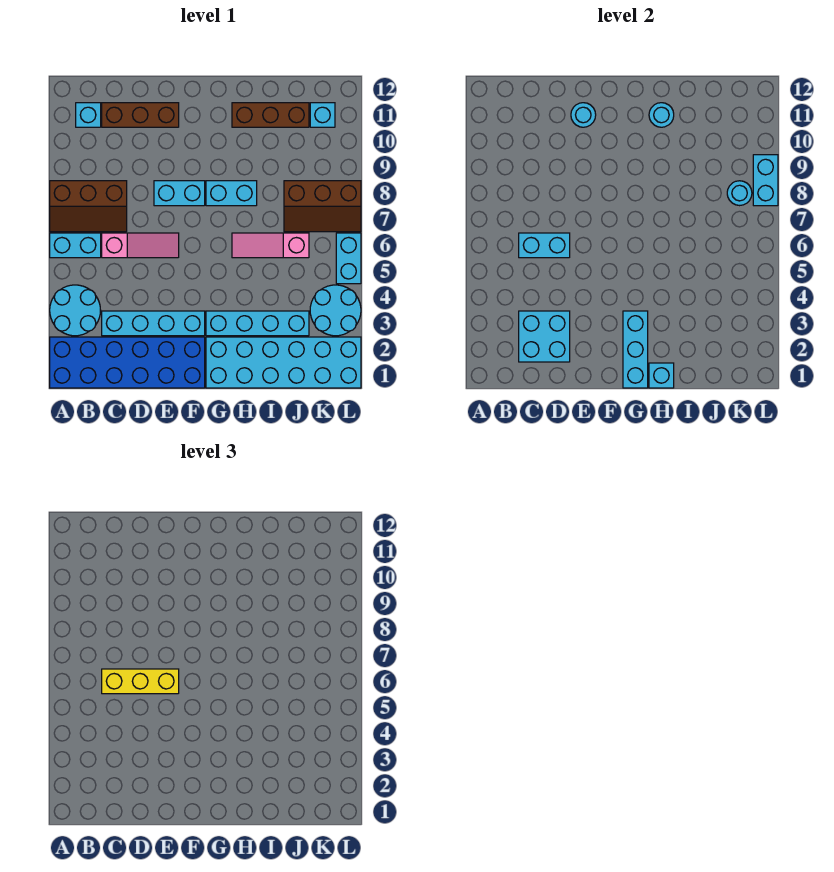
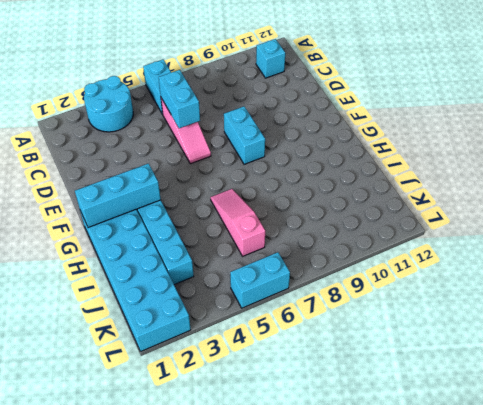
none -> blue brick A1:F2 level 1
none -> brown slope A7:C8 level 1 top 8
none -> cyan brick C3:F3 level 1

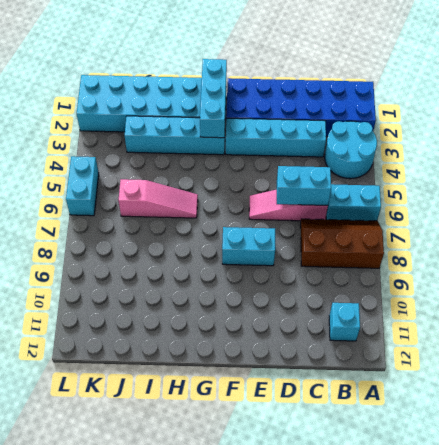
none -> brown brick C11:E11 level 1
none -> cyan brick G8:H8 level 1
none -> brown brick H11:J11 level 1

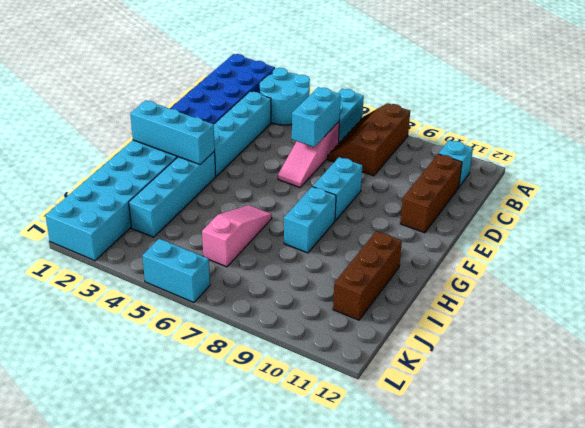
none -> brown slope J7:L8 level 1 top 8
none -> cyan round brick K3:L4 level 1
none -> cyan brick K11 level 1

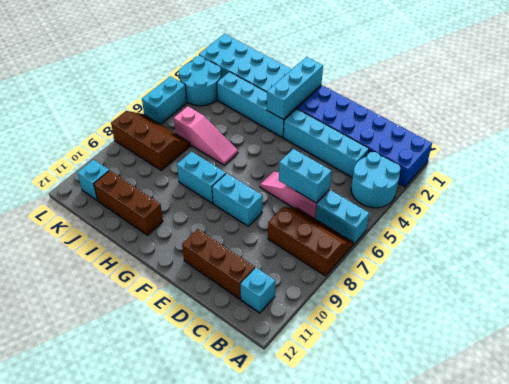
none -> cyan brick C2:D3 level 2
none -> cyan round brick E11 level 2
none -> cyan brick H1 level 2

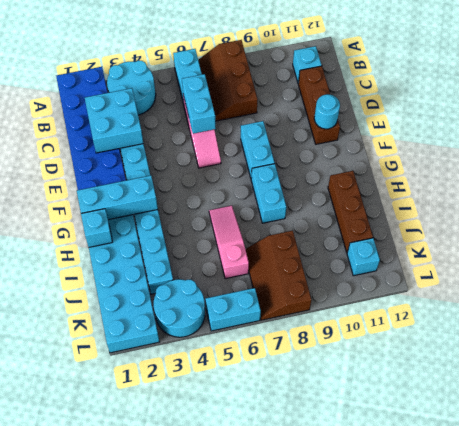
none -> cyan round brick H11 level 2
none -> cyan round brick K8 level 2
none -> cyan brick L8:L9 level 2

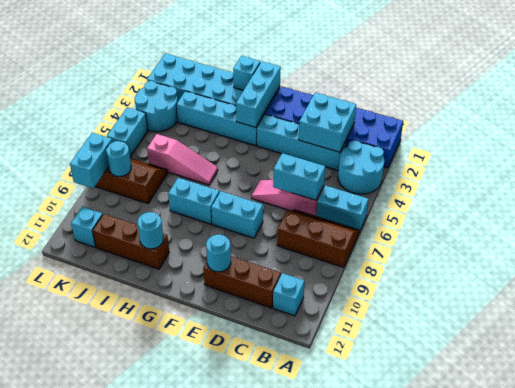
none -> yellow brick C6:E6 level 3

